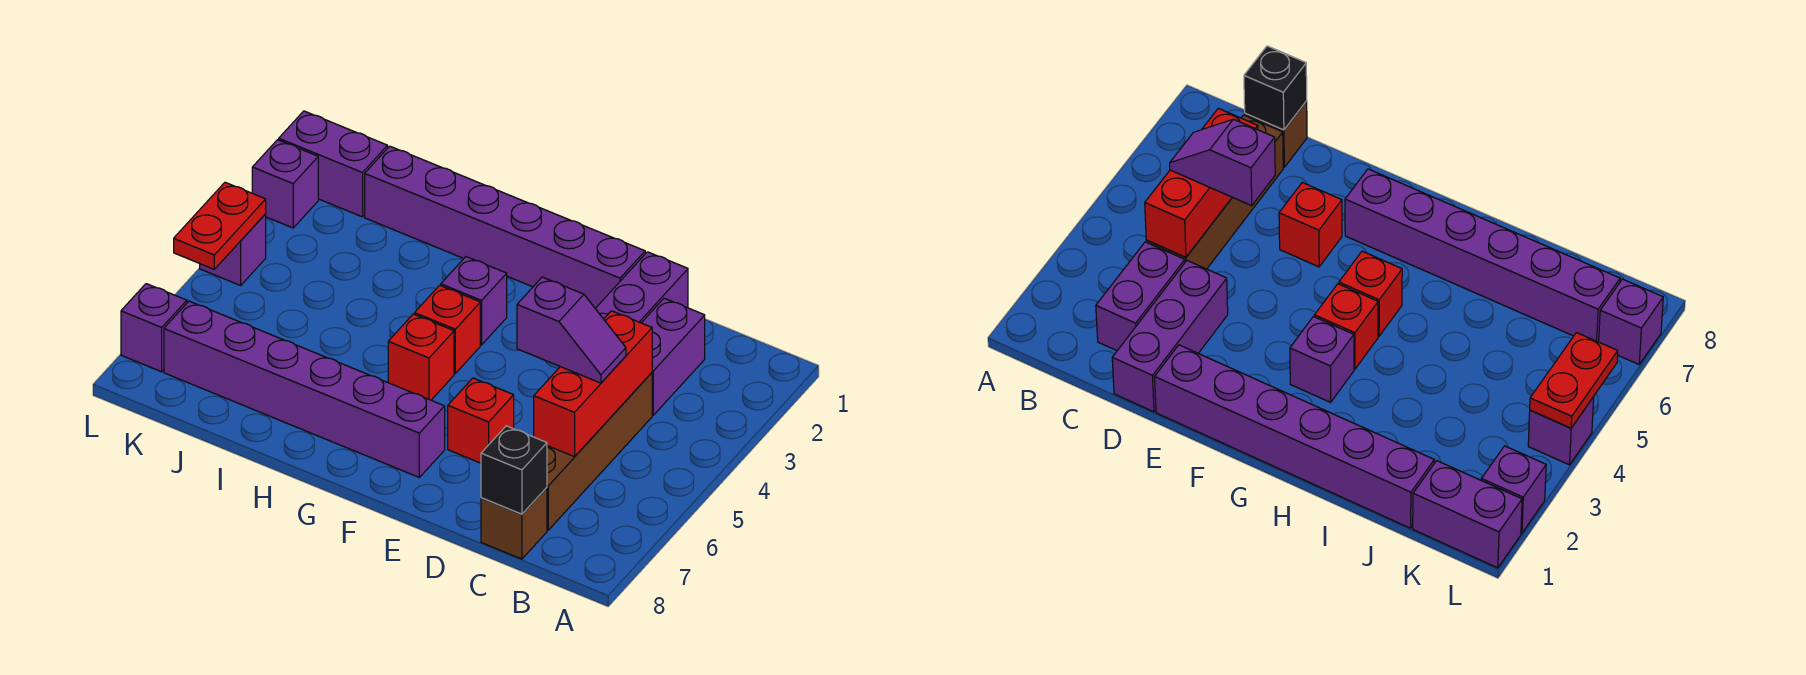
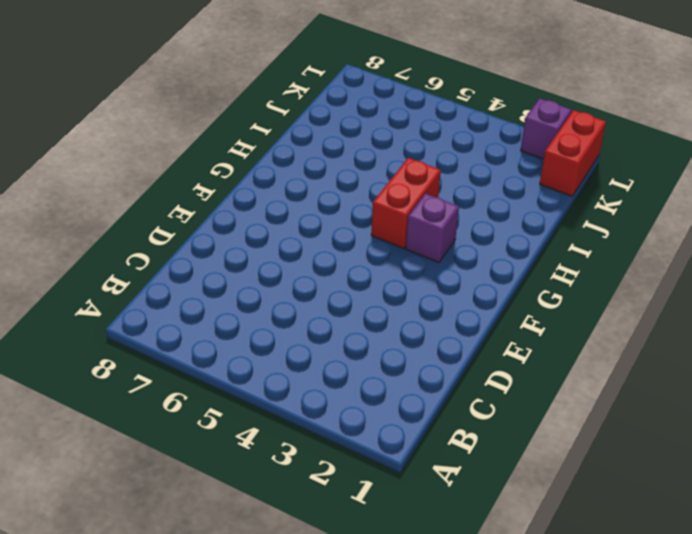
red brick G4:H4 level 1 -> red brick G4 level 1
red brick K1:L1 level 1 -> purple brick K1:L1 level 1
none -> purple brick C2:C3 level 1
none -> brown brick C4:C7 level 1
none -> brown brick C8 level 1

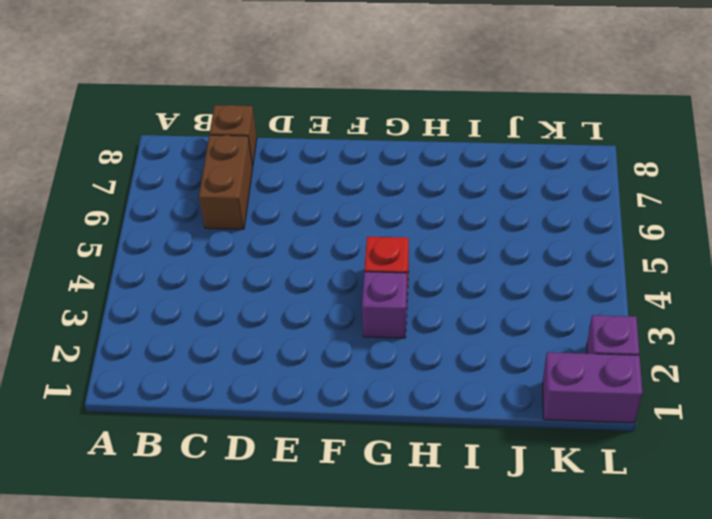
brown brick C6:C7 level 1 -> brown brick C4:C7 level 1
none -> purple brick C2:C3 level 1
none -> purple brick D1:D3 level 1
none -> purple brick E1:J1 level 1

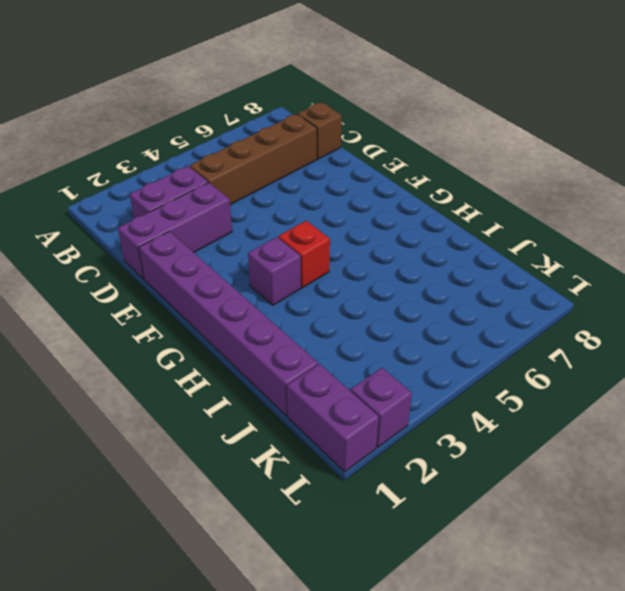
none -> red brick E6 level 1
none -> purple brick F7:K7 level 1
none -> red brick G5 level 1

